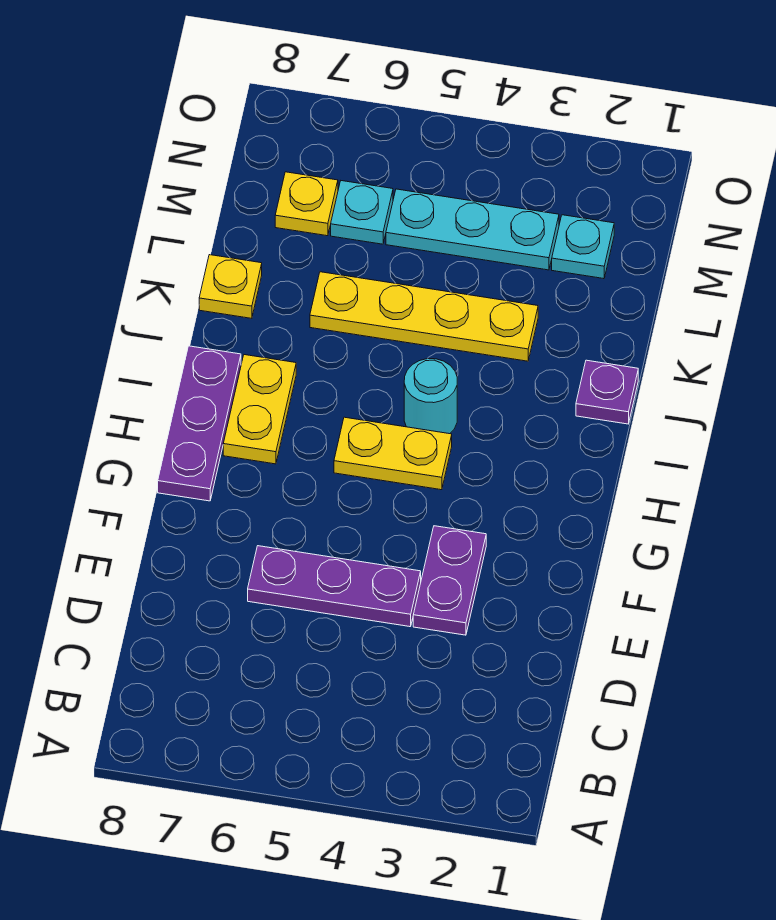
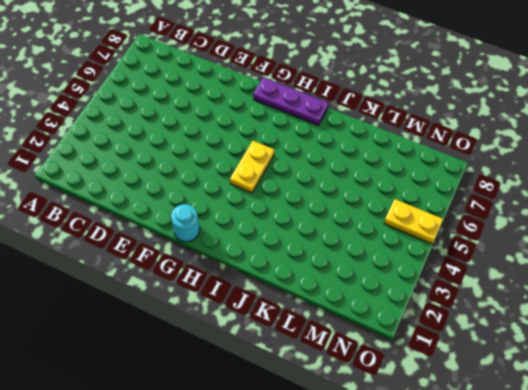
cyan round brick G1 level 1 -> cyan round brick I4 level 1
yellow plate N5:O5 level 1 -> yellow plate H7:I7 level 1
none -> purple plate E3:F3 level 1
none -> purple plate E4:E6 level 1
none -> purple plate J1 level 1

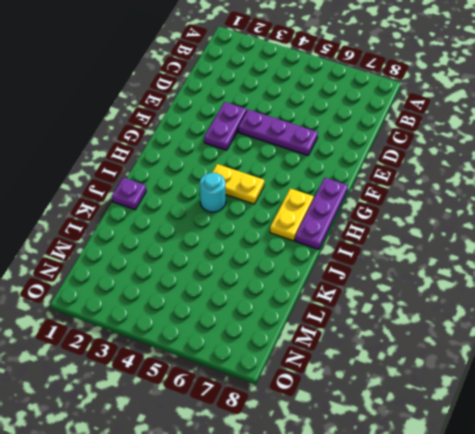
none -> yellow plate K3:K6 level 1
none -> yellow plate K8 level 1
none -> cyan plate M2 level 1

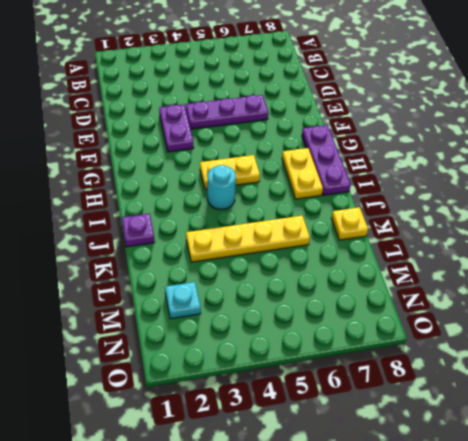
none -> cyan plate M3:M5 level 1
none -> cyan plate M6 level 1
none -> yellow plate M7 level 1

